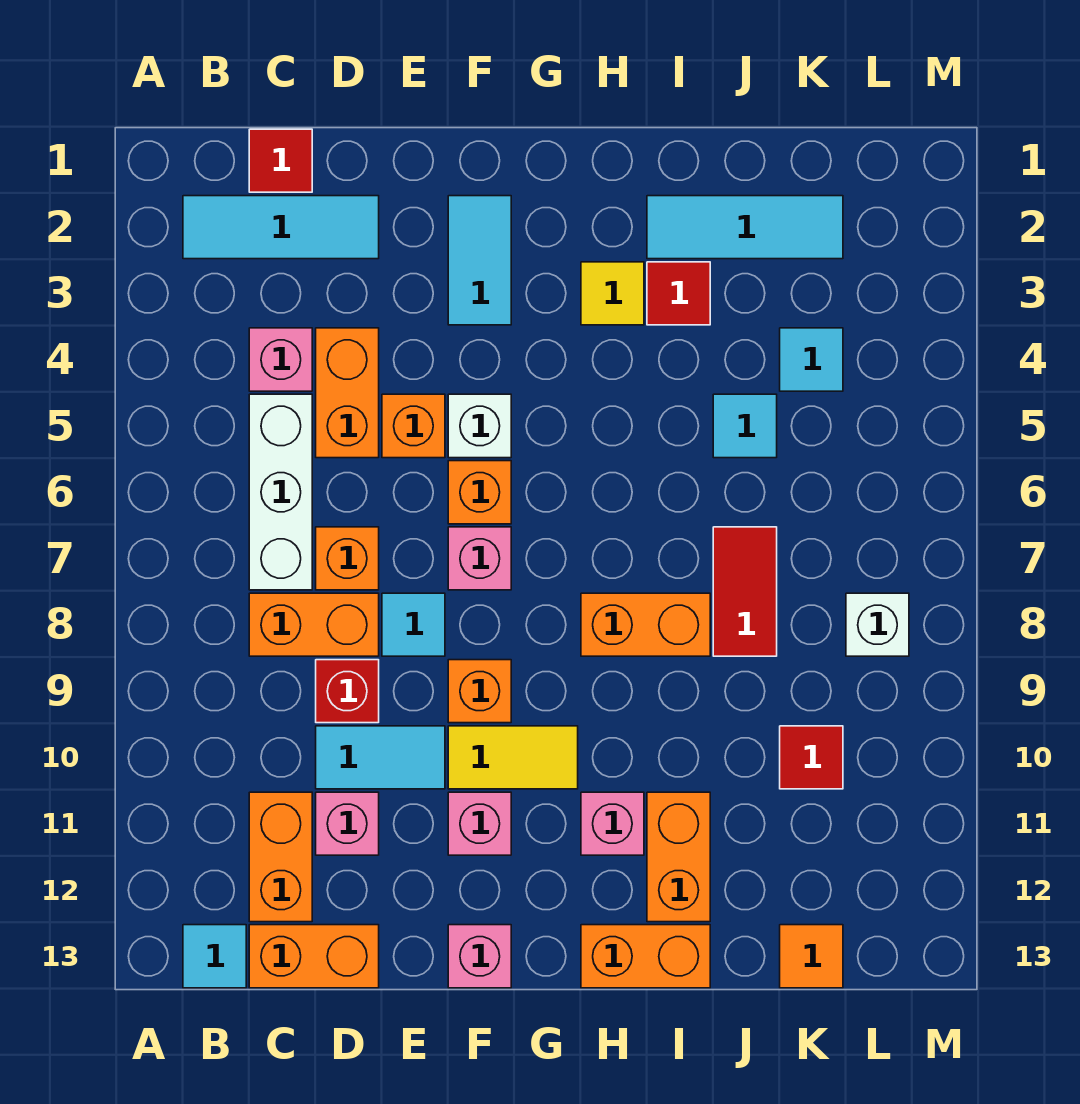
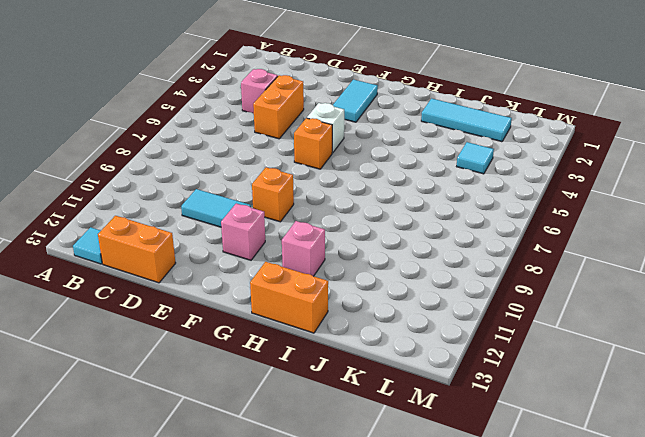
none -> cyan tile B2:D2 level 1
none -> red tile C1 level 1
none -> white brick C5:C7 level 1
none -> orange brick C8:D8 level 1

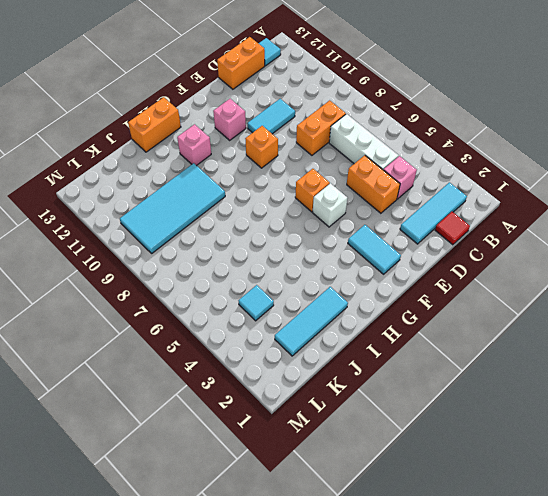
cyan tile I9:L10 level 1 -> red tile K10 level 1
none -> orange brick C11:C12 level 1
none -> orange brick D7 level 1
none -> red brick D9 level 1
none -> pink brick D11 level 1

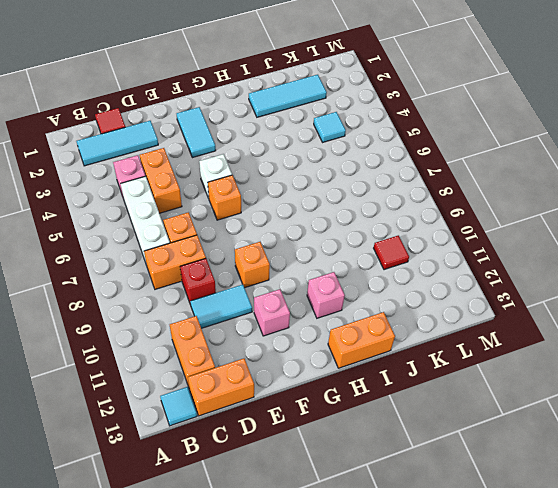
none -> pink brick D11 level 1
none -> orange brick E5 level 1
none -> cyan tile E8 level 1
none -> pink brick F7 level 1

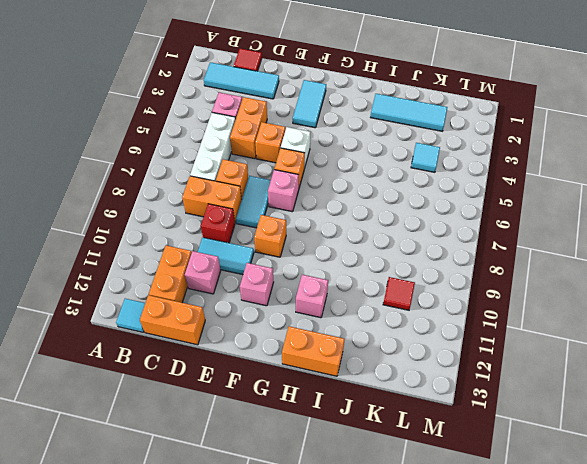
cyan tile E7:E8 level 1 -> cyan tile E8 level 1
none -> yellow tile F10:G10 level 1
none -> pink brick F13 level 1
none -> yellow tile H3 level 1
none -> orange brick H8:I8 level 1

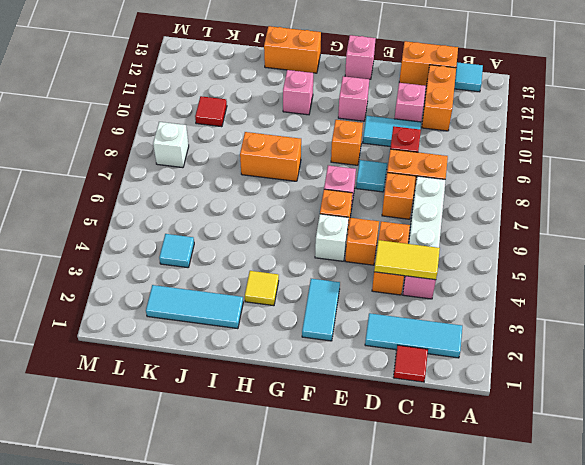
yellow tile C4:D4 level 2 -> yellow tile F10:G10 level 1
none -> red tile I3 level 1
none -> orange brick I11:I12 level 1
none -> cyan tile J5 level 1
none -> red tile J7:J8 level 1

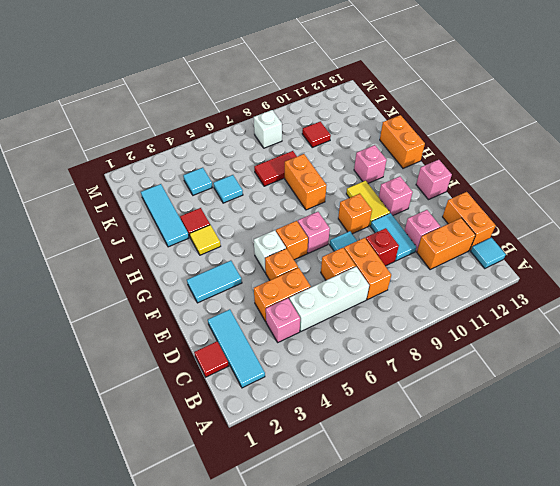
none -> orange brick I11:I12 level 1
none -> orange tile K13 level 1

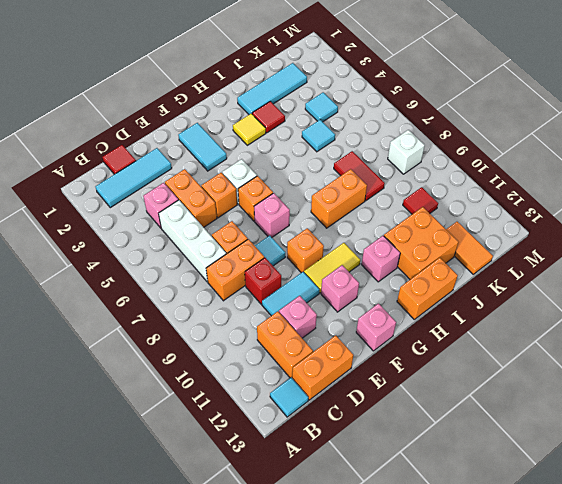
orange brick I11:J12 level 1 -> orange brick I11:I12 level 1
orange tile K12:K13 level 1 -> orange tile K13 level 1

